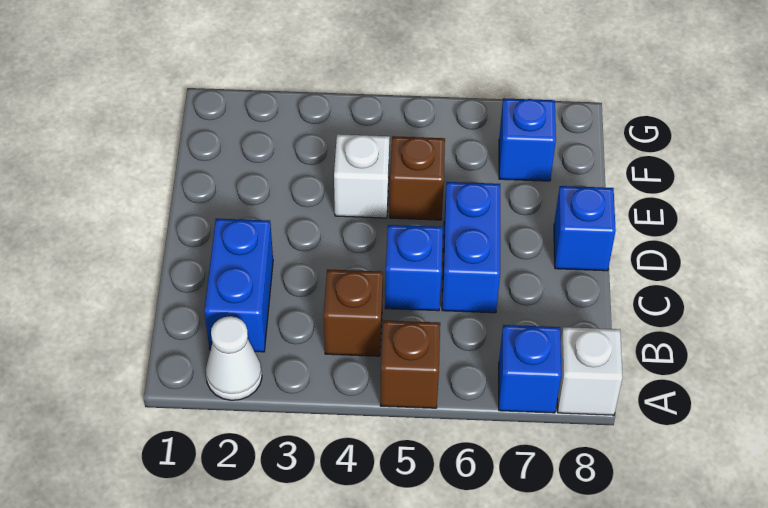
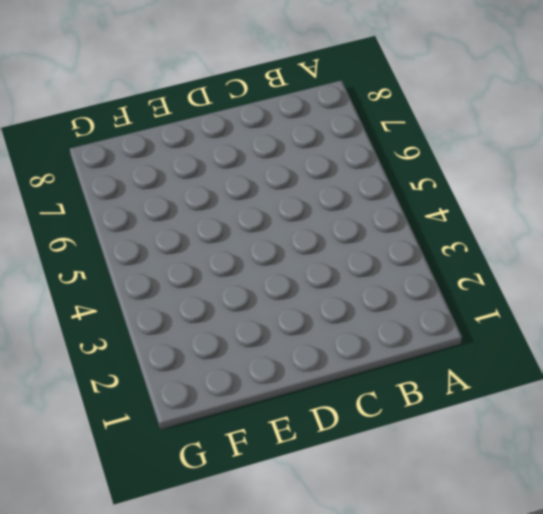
none -> white cone A2 level 1
none -> brown brick A5 level 1
none -> blue brick A7 level 1

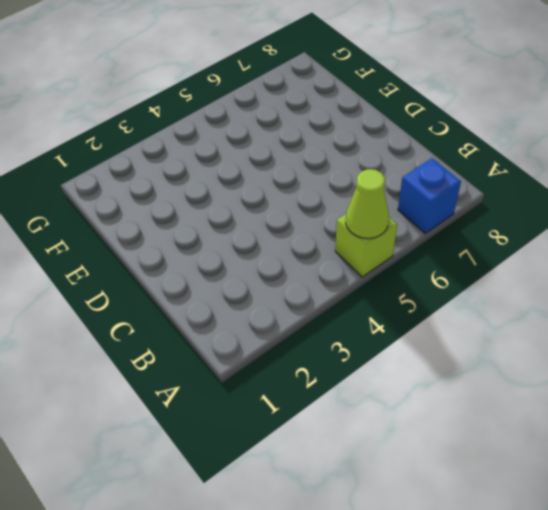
lime brick A5 level 1 -> brown brick A5 level 1
lime cone A5 level 2 -> none
none -> white cone A2 level 1
none -> white brick A8 level 1
none -> blue brick B2:C2 level 1

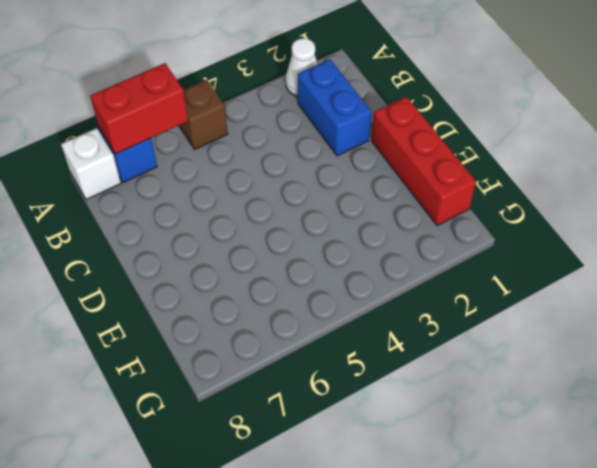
red brick A6:A7 level 2 -> none
red brick D1:F1 level 1 -> none
none -> brown brick B4 level 1
none -> blue brick C5 level 1
none -> blue brick C6:D6 level 1

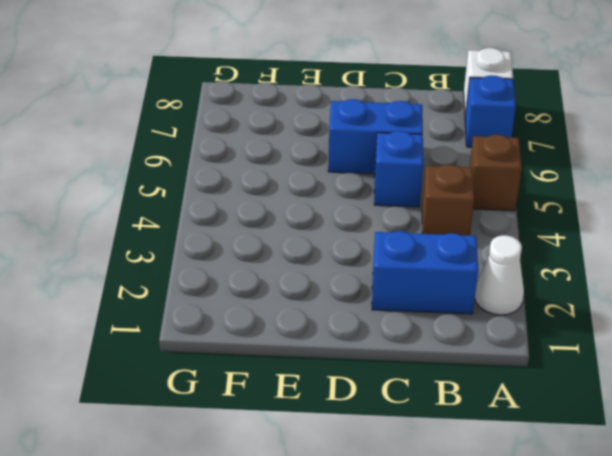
none -> blue brick D8 level 1
none -> white brick E4 level 1
none -> brown brick E5 level 1

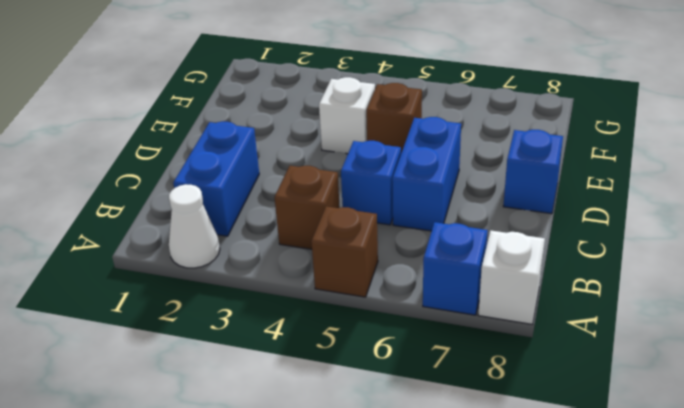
none -> blue brick F7 level 1

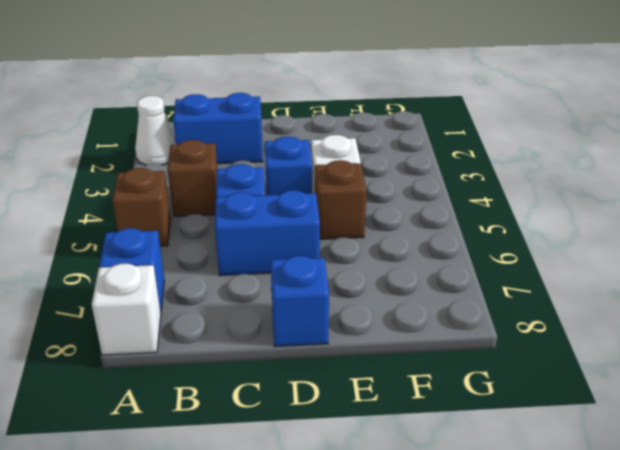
blue brick D4 level 1 -> blue brick F7 level 1

